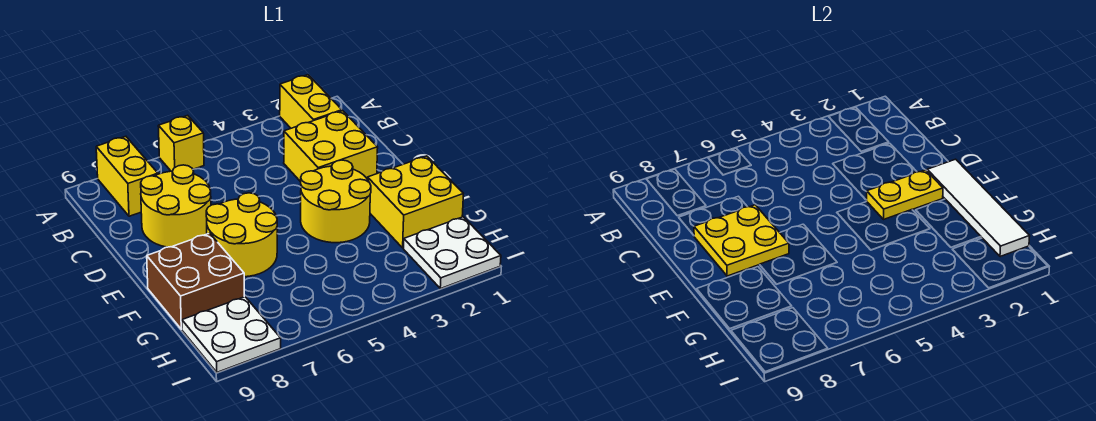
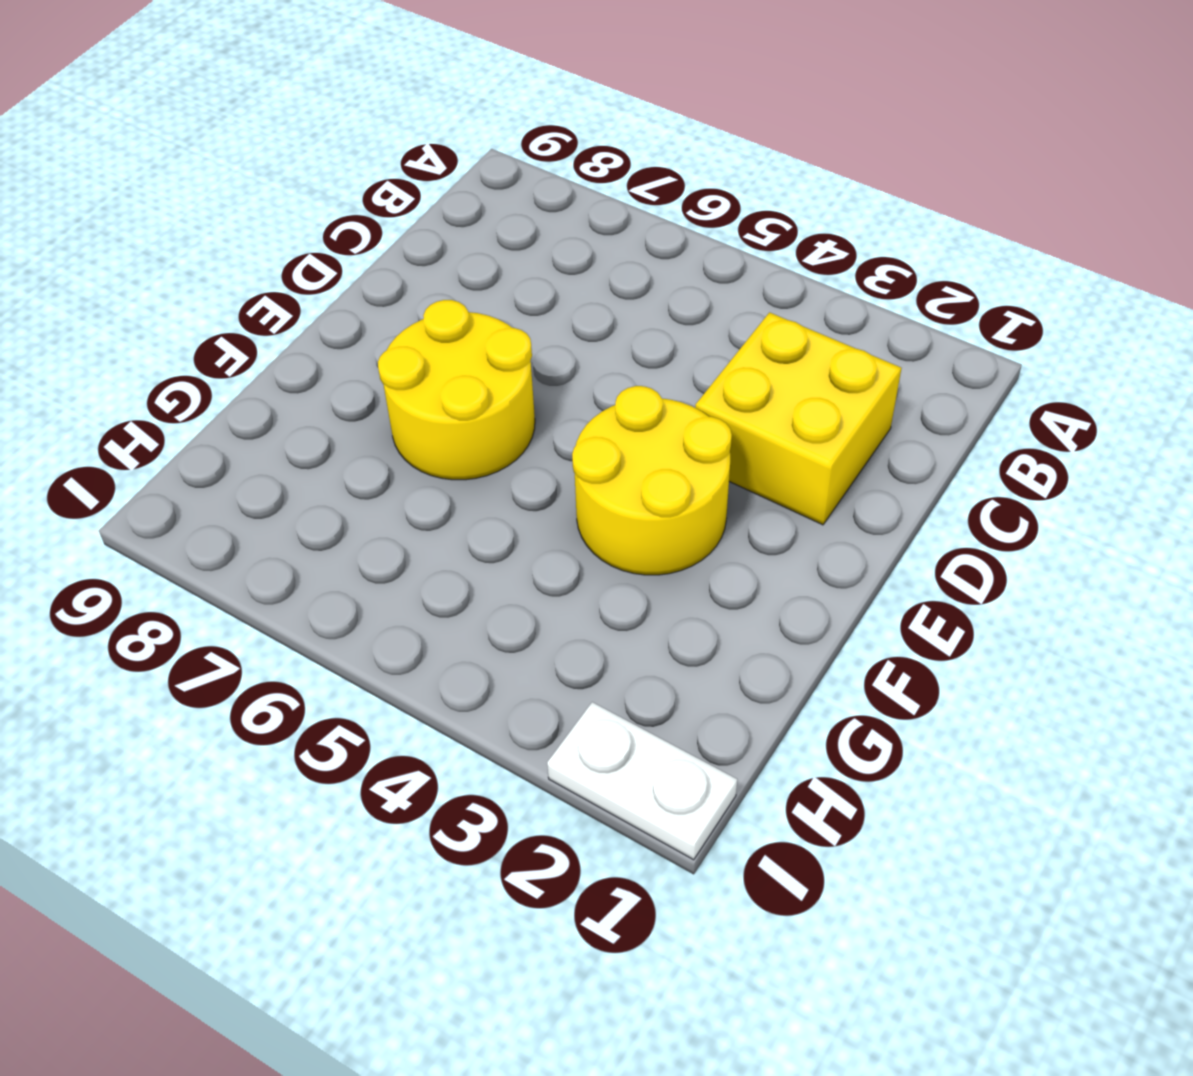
white plate I1:I2 level 1 -> white plate H1:I2 level 1
none -> yellow brick A2:B2 level 1
none -> yellow brick A6 level 1
none -> yellow brick A8:B8 level 1

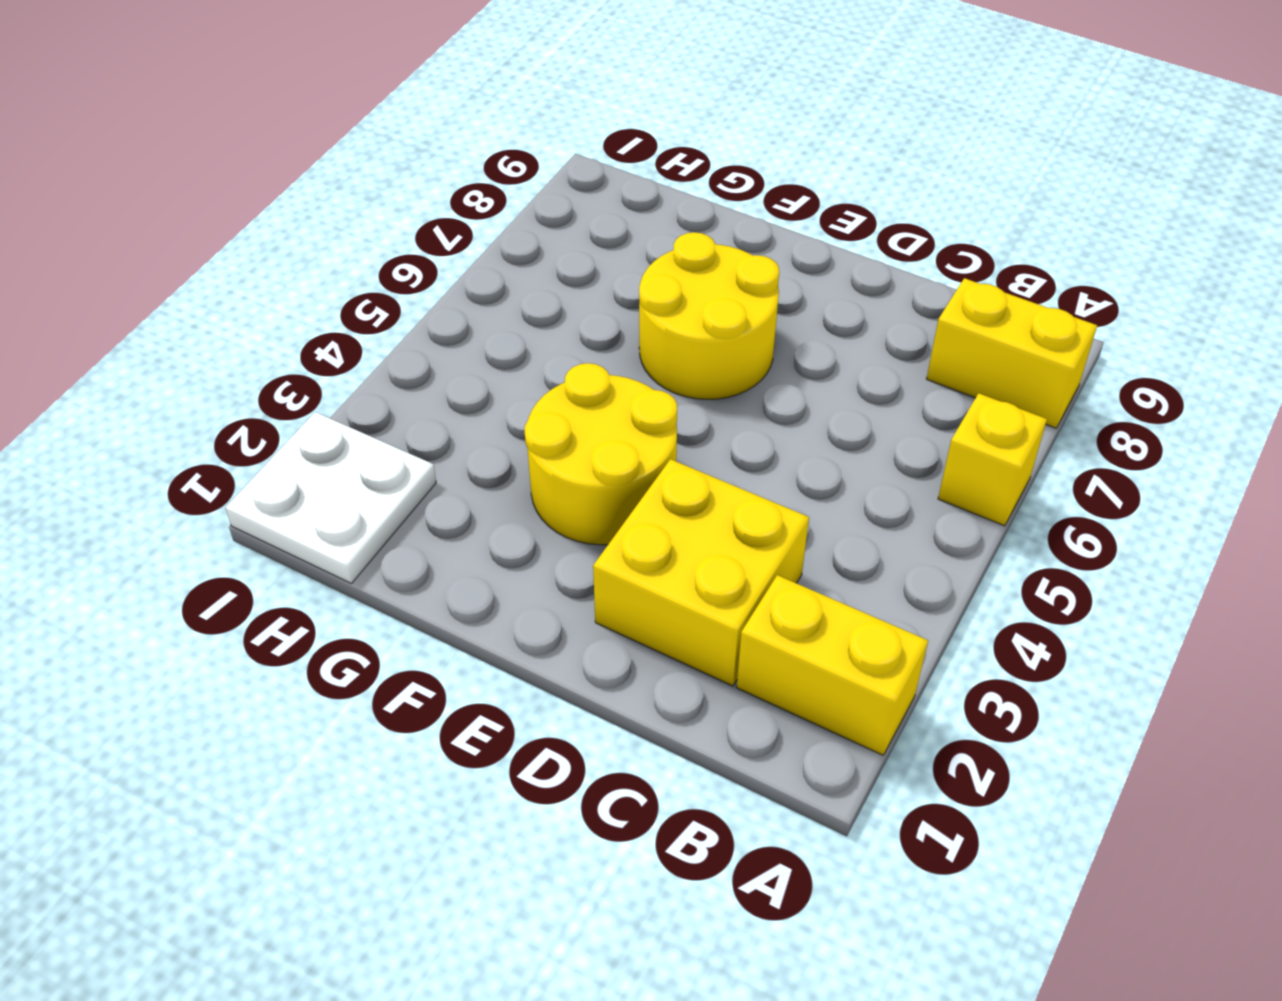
none -> yellow round brick C7:D8 level 1
none -> yellow brick F1:G2 level 1
none -> brown brick F8:G9 level 1

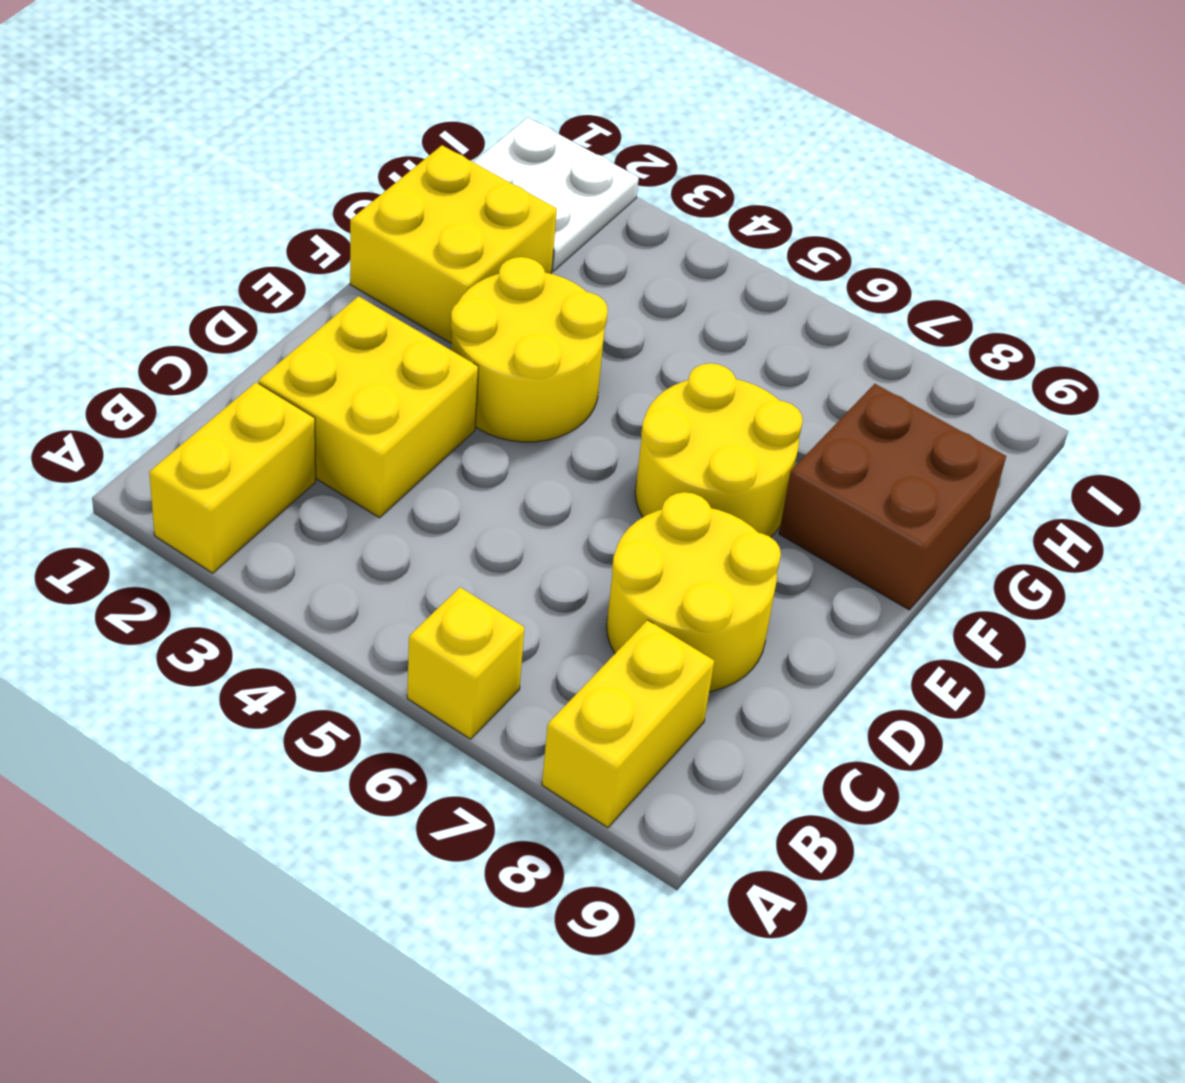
none -> white plate H8:I9 level 1
none -> yellow plate D7:E8 level 2
none -> white tile E1:H1 level 2

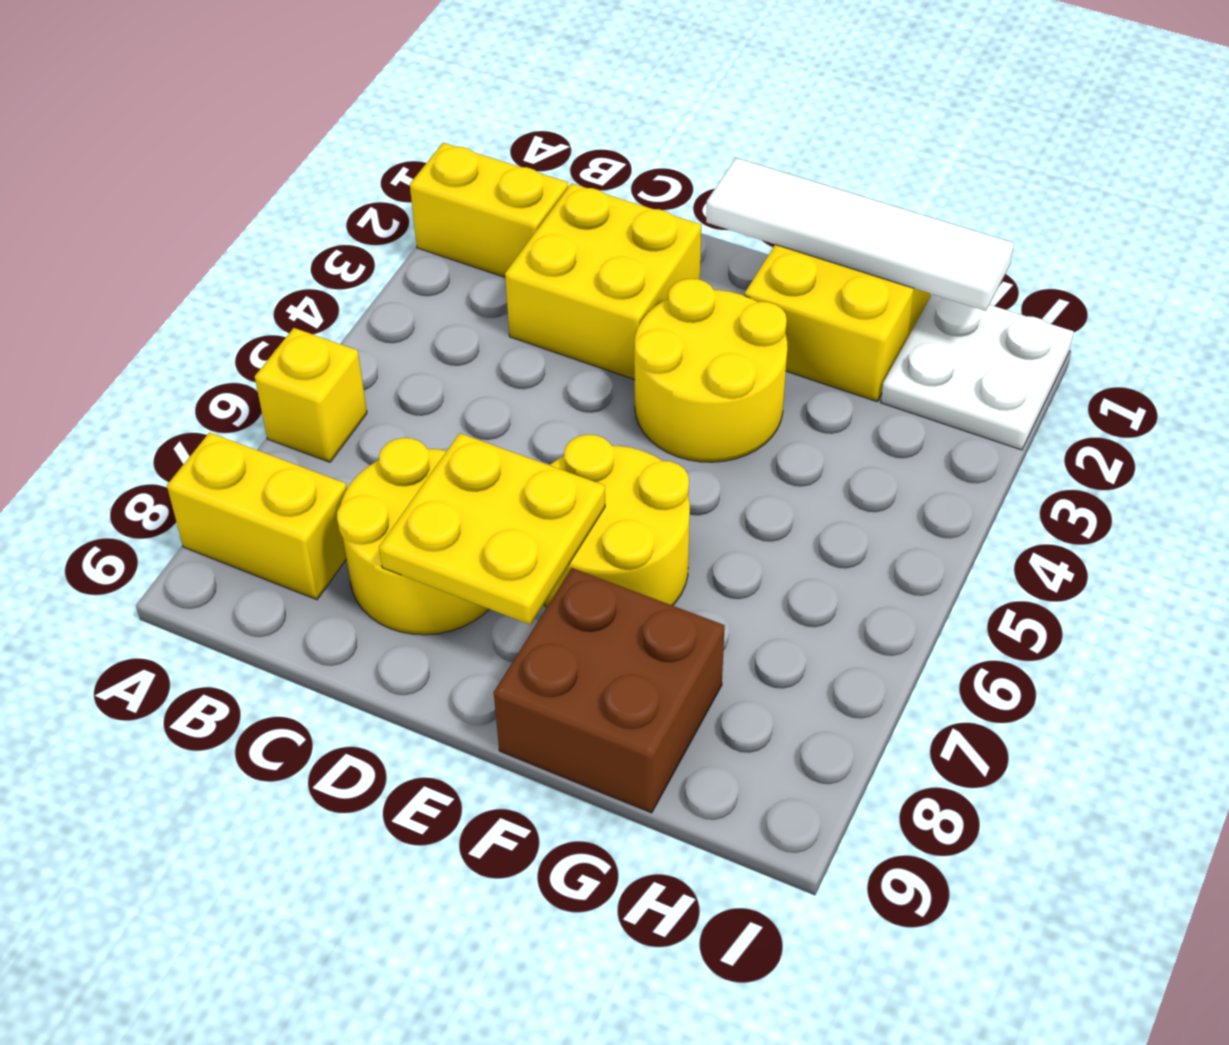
none -> white plate H8:I9 level 1
none -> yellow plate E2:E3 level 2

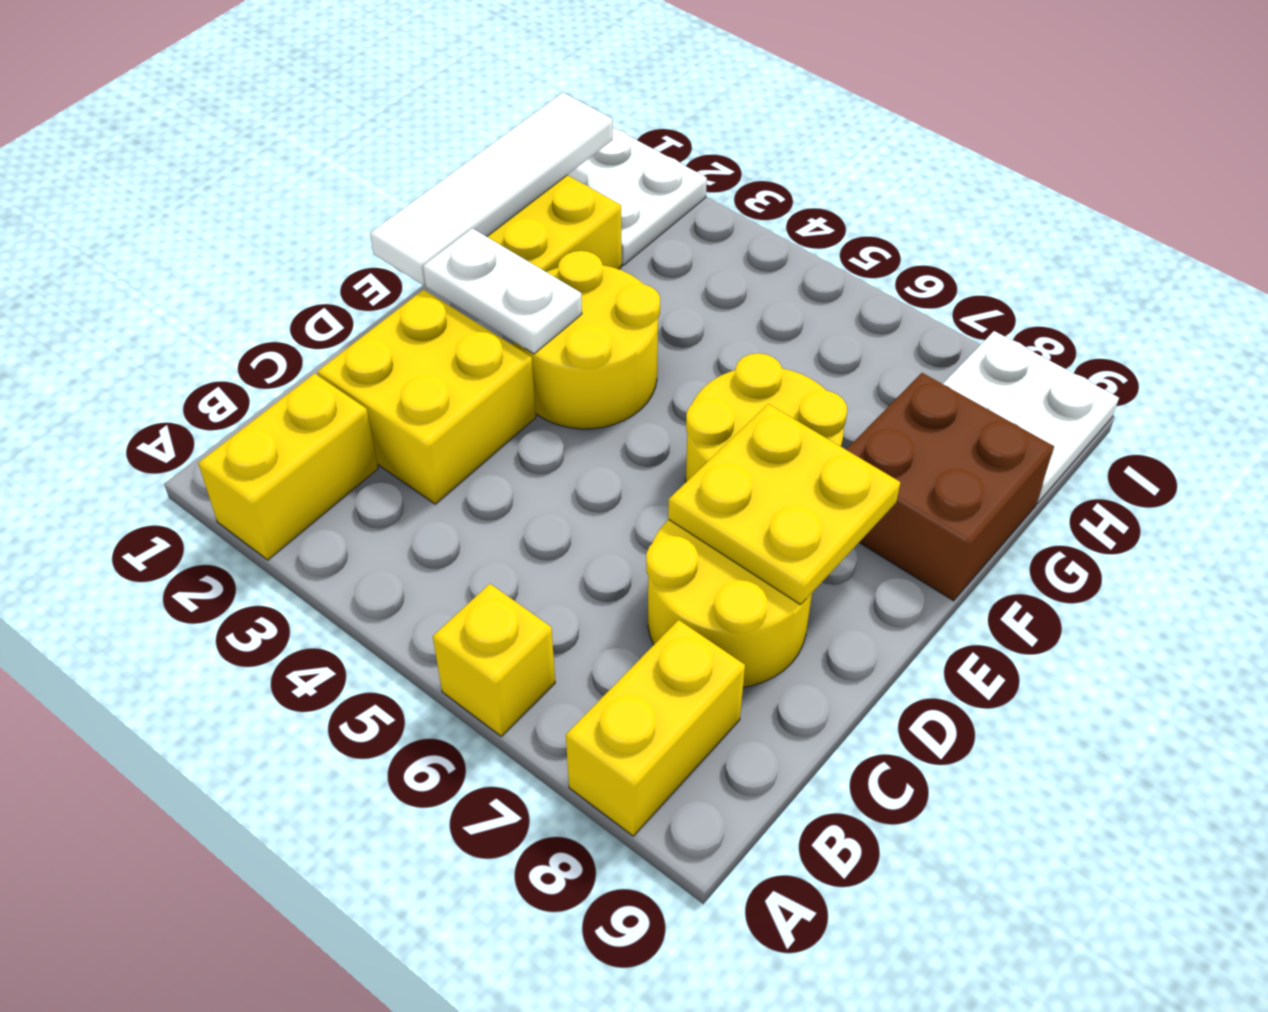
white plate E2:E3 level 2 -> yellow plate E2:E3 level 2

